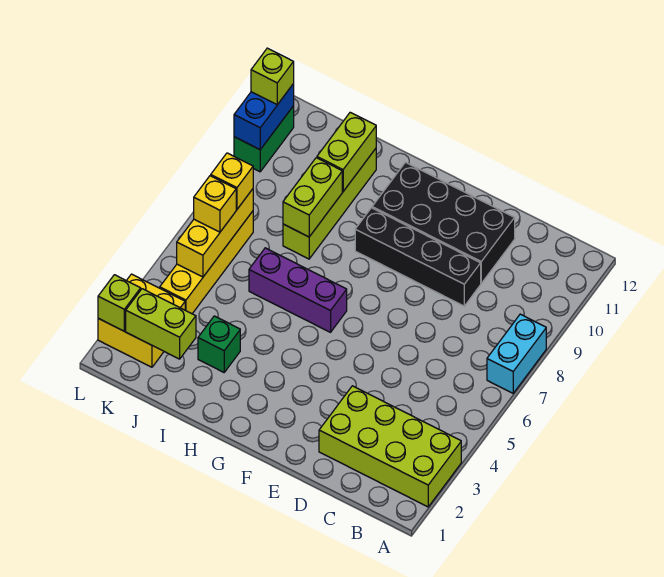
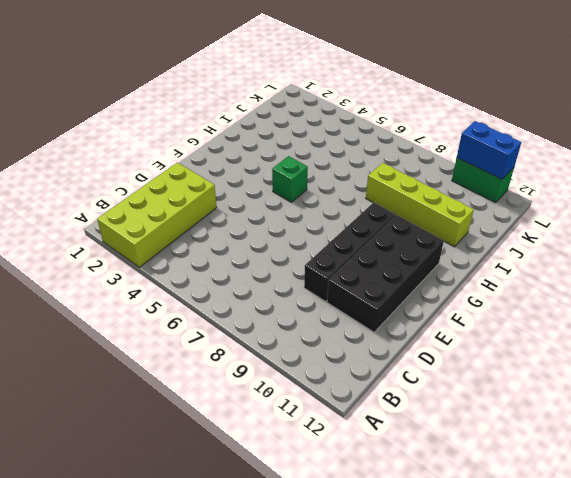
green brick G5 level 1 -> green brick I3 level 1
none -> cyan brick A7:A8 level 1
none -> purple brick G6:I6 level 1
none -> yellow brick K2:L3 level 1

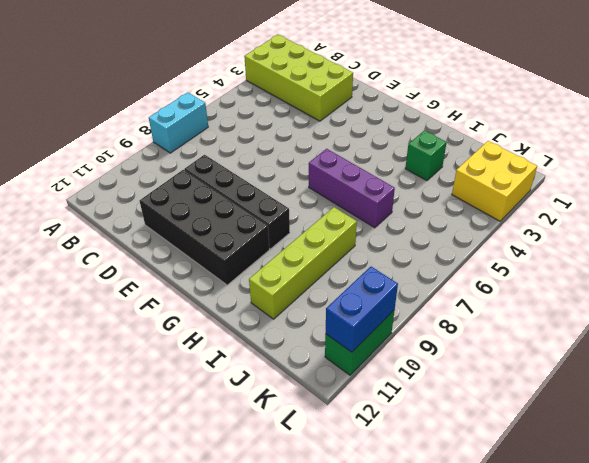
none -> yellow brick K4:K7 level 1
none -> lime brick I8:I9 level 2
none -> lime brick I10:I11 level 2

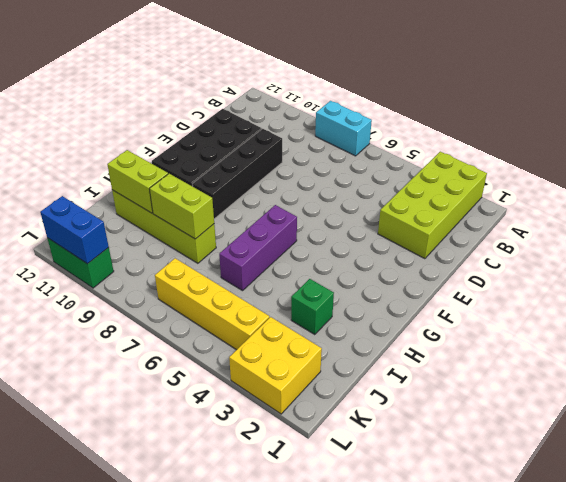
none -> lime brick J2:K2 level 2
none -> yellow brick K5:K7 level 2
none -> lime brick L2 level 2

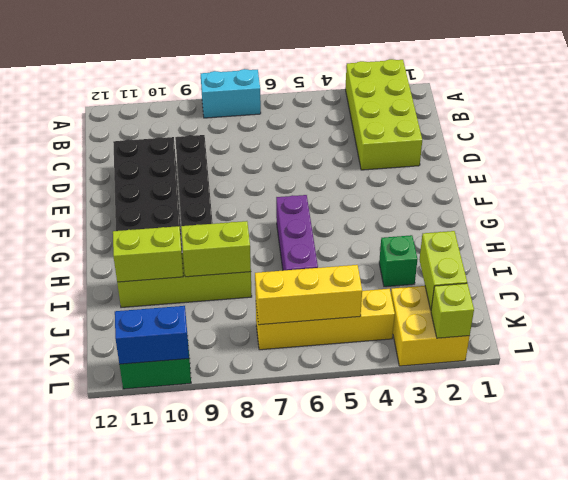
none -> yellow brick K6 level 3
none -> yellow brick K7 level 3
none -> lime brick L11 level 3

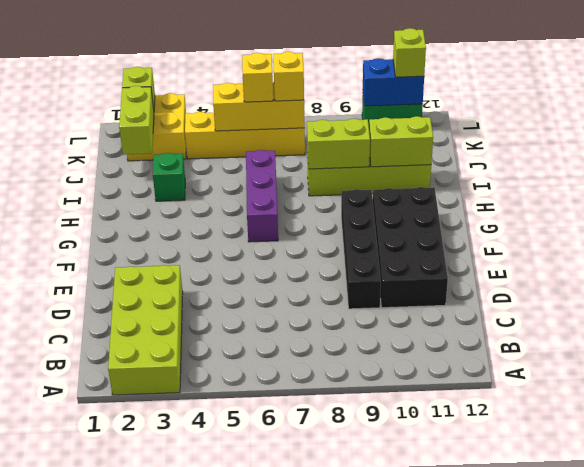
none -> cyan brick A7:A8 level 1

